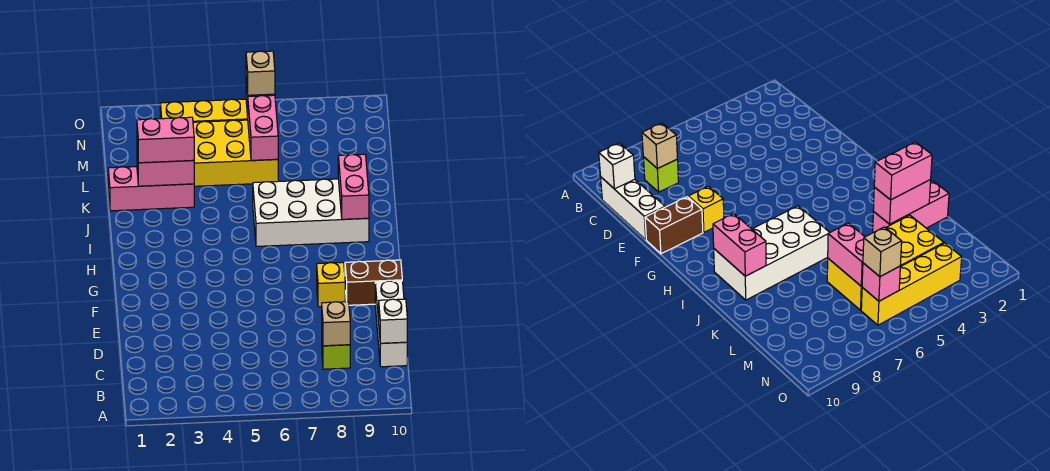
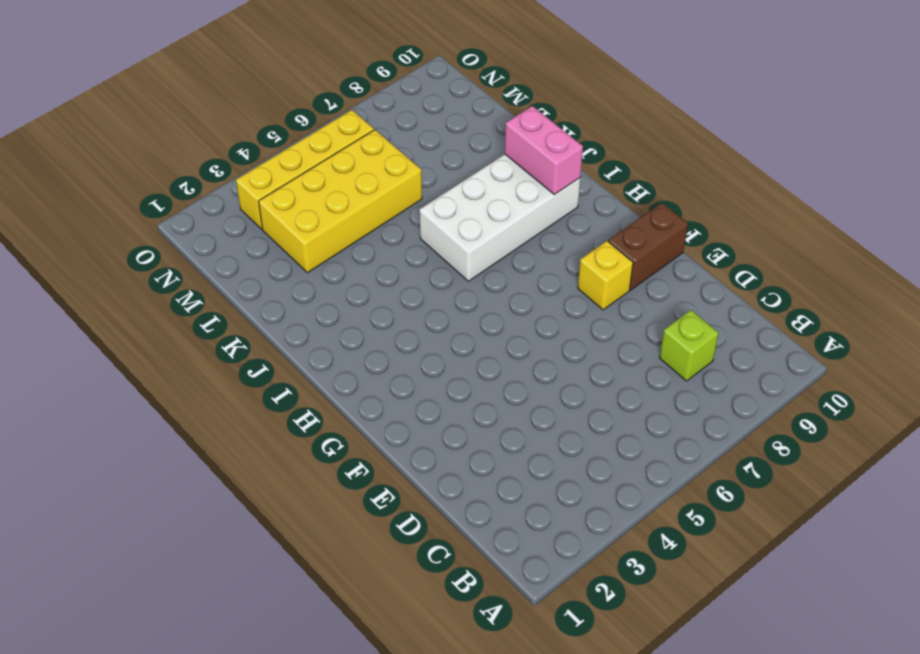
none -> white brick C10:E10 level 1
none -> pink brick K1:K3 level 1
none -> tan brick C8 level 2

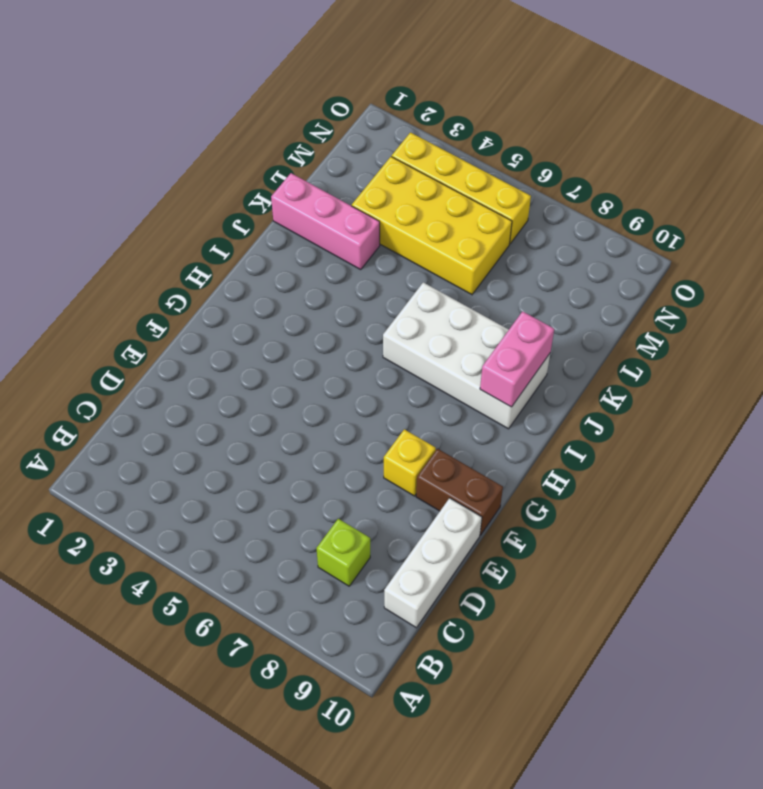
none -> tan brick C8 level 2
none -> white brick C10 level 2
none -> pink brick K2:K3 level 2

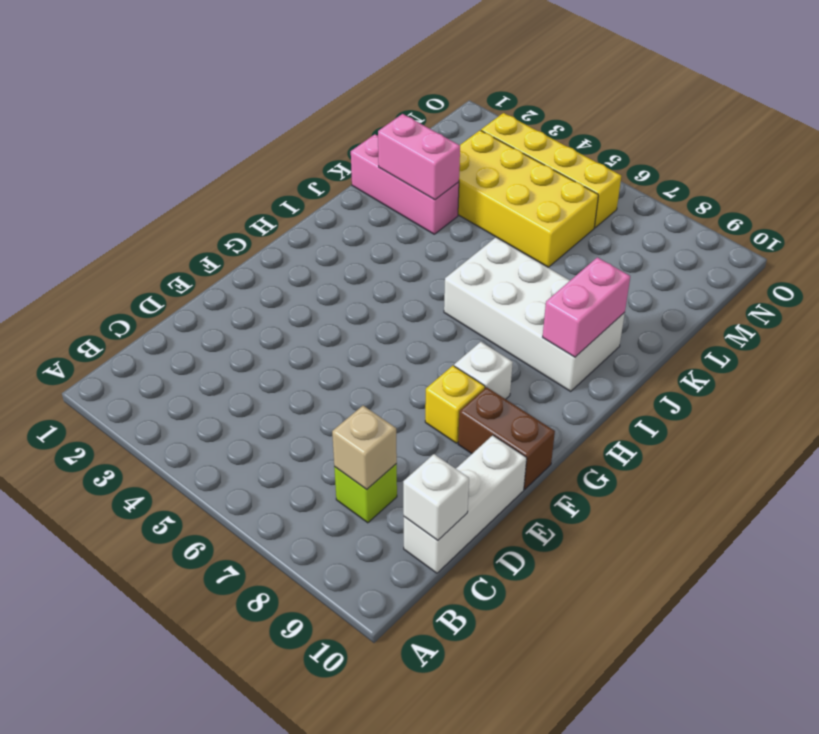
white brick G8 level 1 -> none
none -> pink brick L6:M6 level 2
none -> pink brick N6 level 2
none -> pink brick K2:K3 level 3

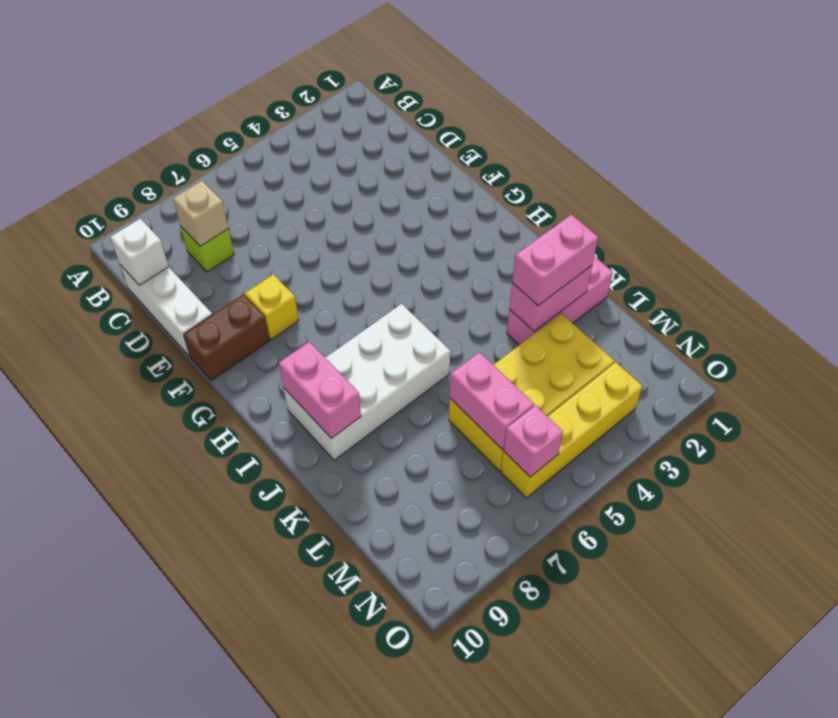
none -> tan brick N6 level 3

